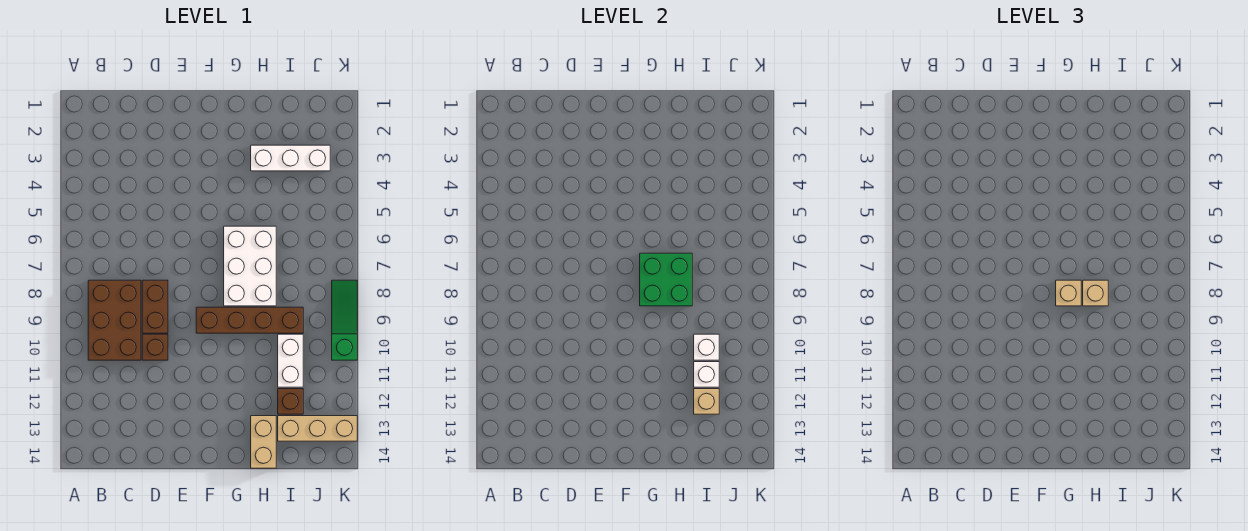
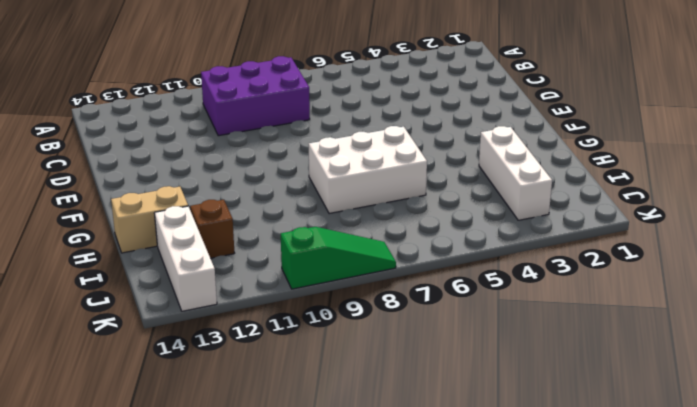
purple brick B8:C10 level 1 -> brown brick B8:C10 level 1
white brick I13:K13 level 1 -> tan brick I13:K13 level 1
none -> brown brick D8:D9 level 1
none -> brown brick D10 level 1
none -> brown brick F9:I9 level 1

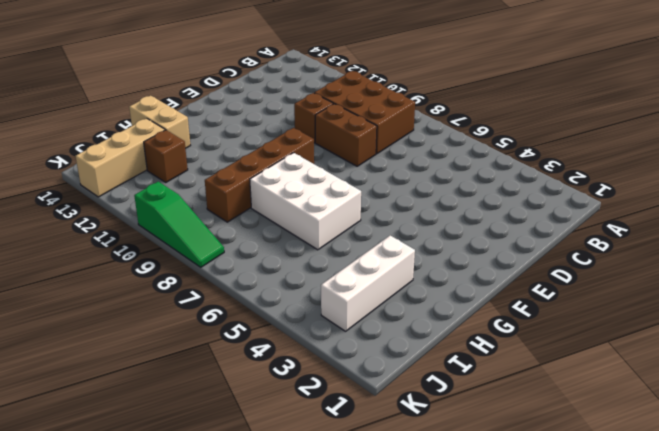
none -> white brick I10:I11 level 1
none -> green brick G7:H8 level 2
none -> white brick I10 level 2

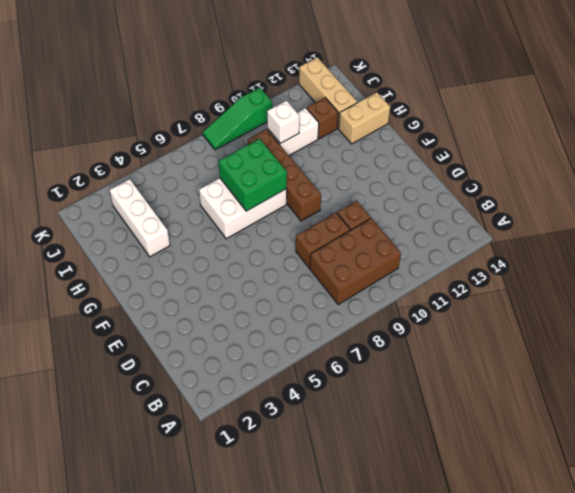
none -> white brick I11 level 2
none -> tan brick I12 level 2
none -> tan brick G8 level 3

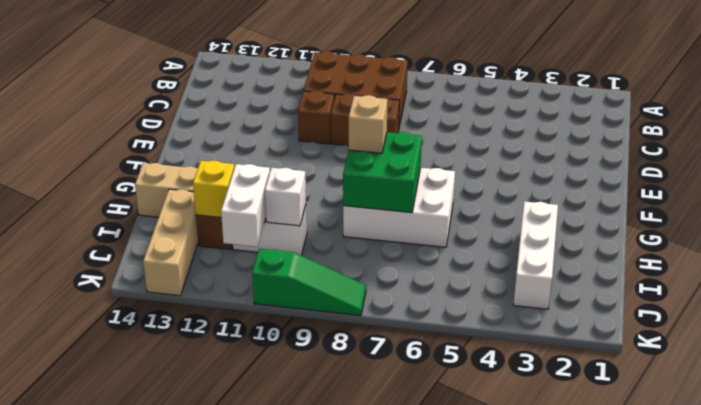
white brick I11:J11 level 2 -> white brick I11 level 2
yellow brick I12 level 2 -> tan brick I12 level 2
none -> brown brick F9:I9 level 1
none -> tan brick H8 level 3

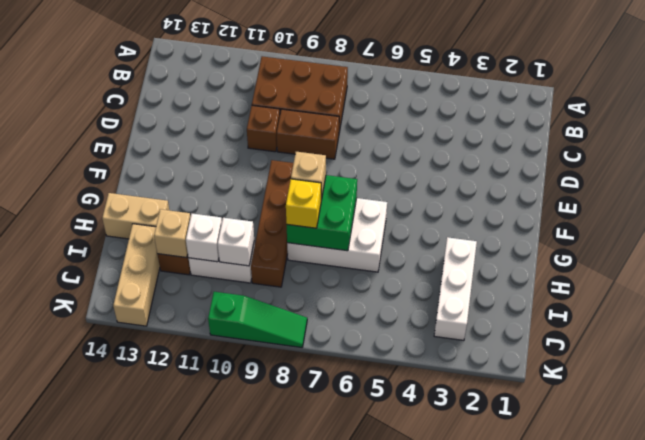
yellow brick H8 level 3 -> tan brick H8 level 3

